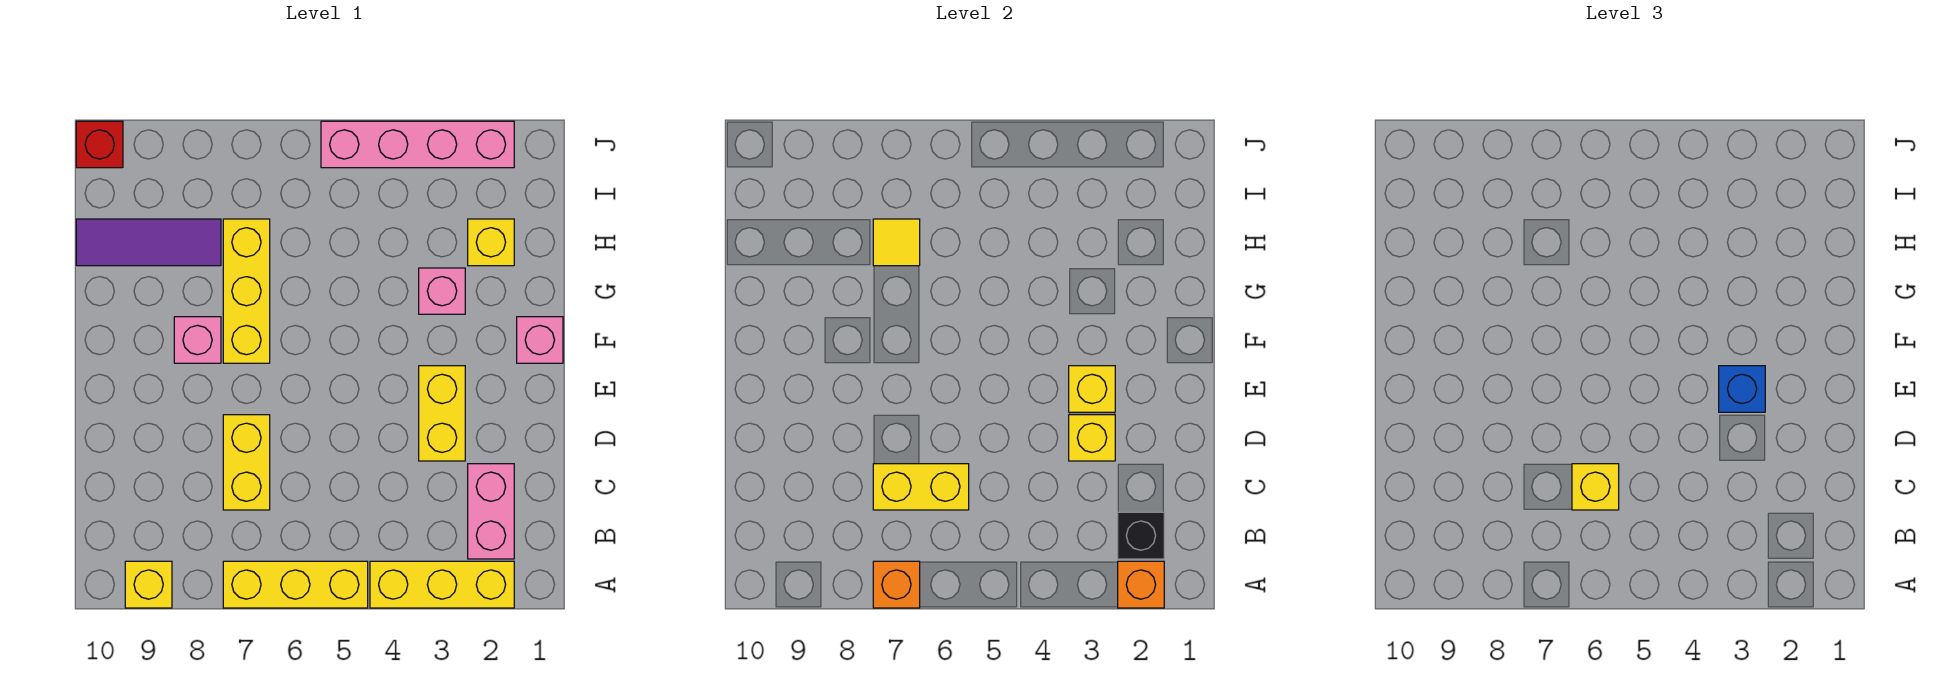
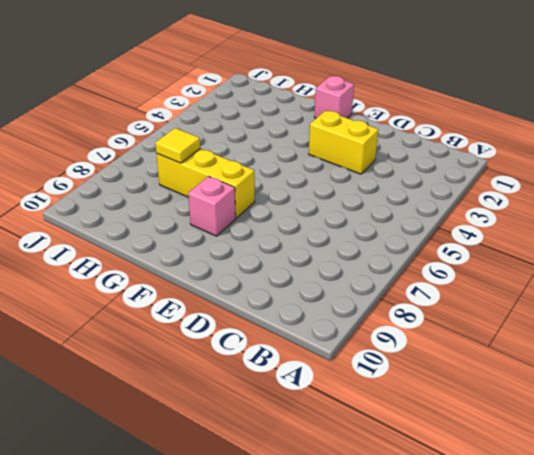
none -> yellow brick A2:A4 level 1
none -> yellow brick A5:A7 level 1
none -> yellow brick A9 level 1

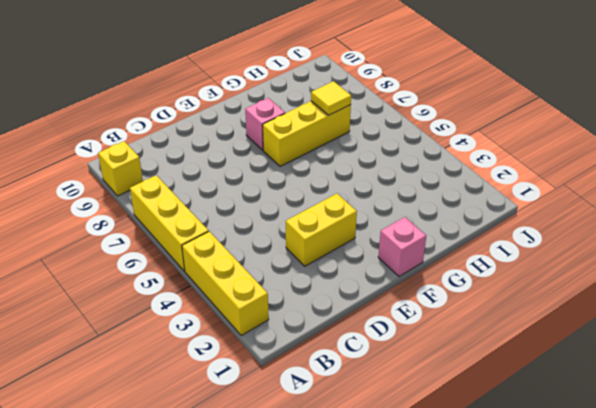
none -> pink brick B2:C2 level 1
none -> yellow brick C7:D7 level 1
none -> pink brick G3 level 1

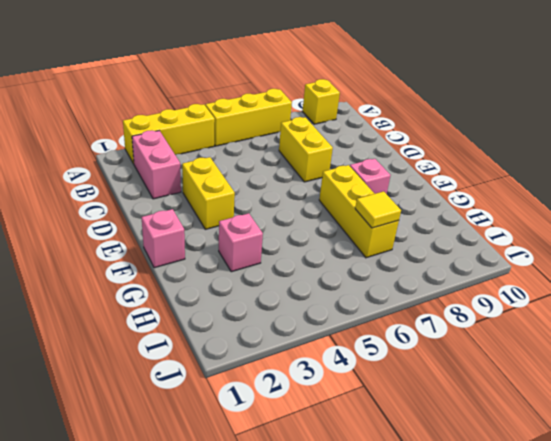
none -> yellow brick H2 level 1
none -> purple tile H8:H10 level 1
none -> pink brick J2:J5 level 1

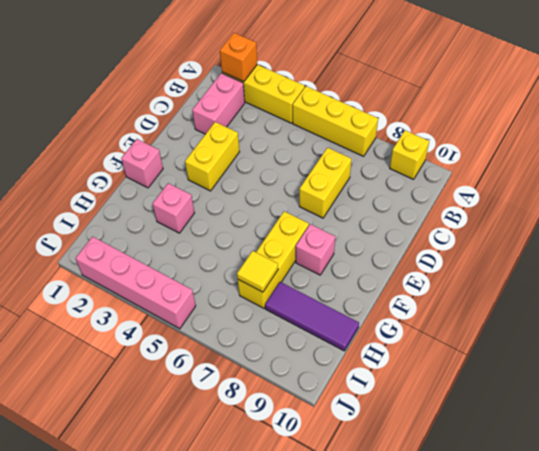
none -> yellow brick H2 level 1
none -> red brick J10 level 1
none -> orange brick A7 level 2

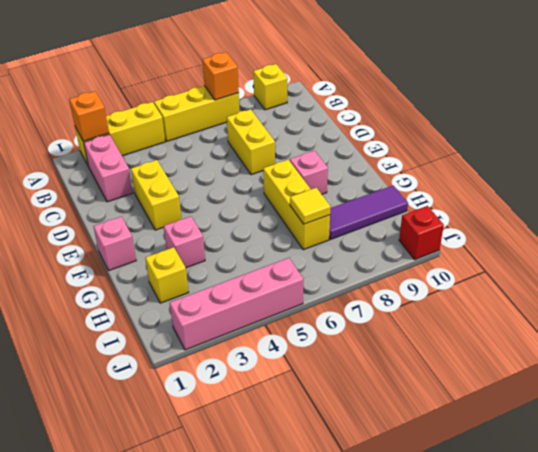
none -> black brick B2 level 2
none -> yellow brick C6:C7 level 2
none -> yellow brick D3 level 2

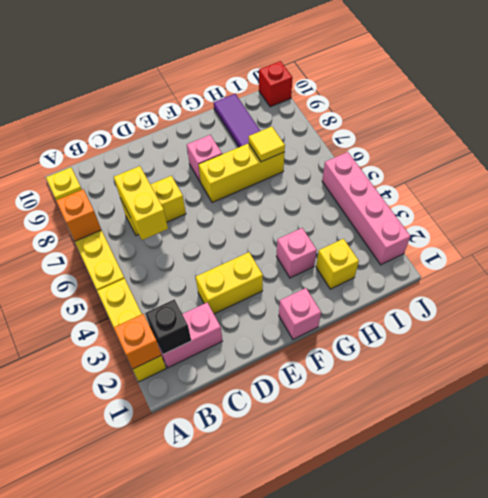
none -> yellow brick D3 level 2
none -> yellow brick E3 level 2
none -> yellow brick C6 level 3

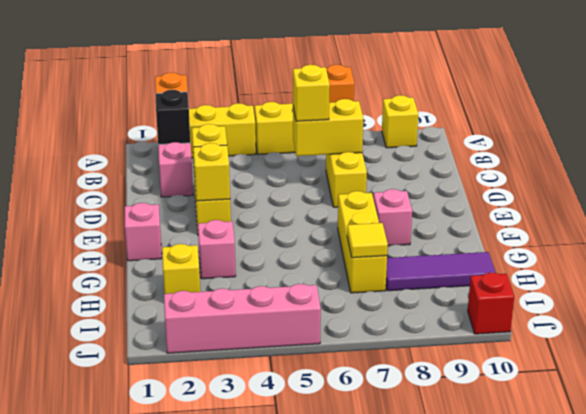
none -> blue brick E3 level 3

